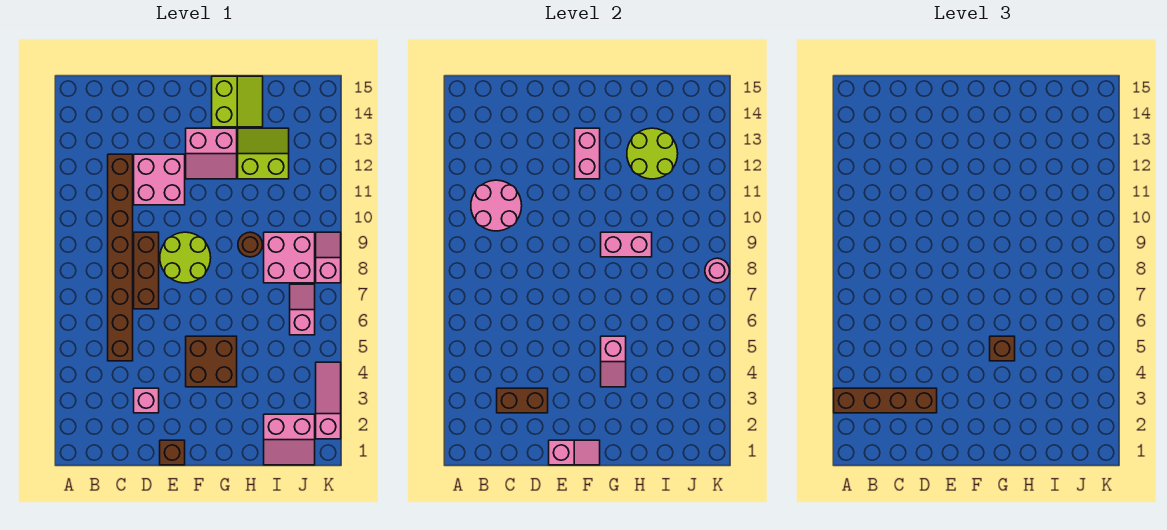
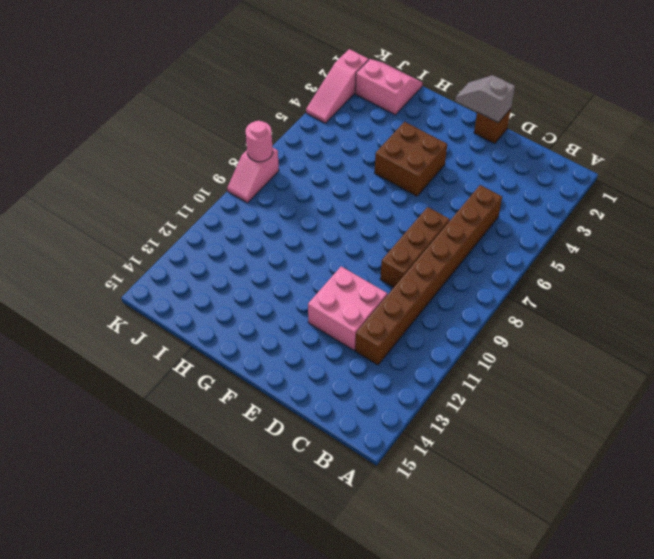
grey slope E1:F1 level 2 top E -> pink slope E1:F1 level 2 top E
none -> pink brick D3 level 1
none -> lime round brick E8:F9 level 1
none -> pink slope F12:G13 level 1 top 13

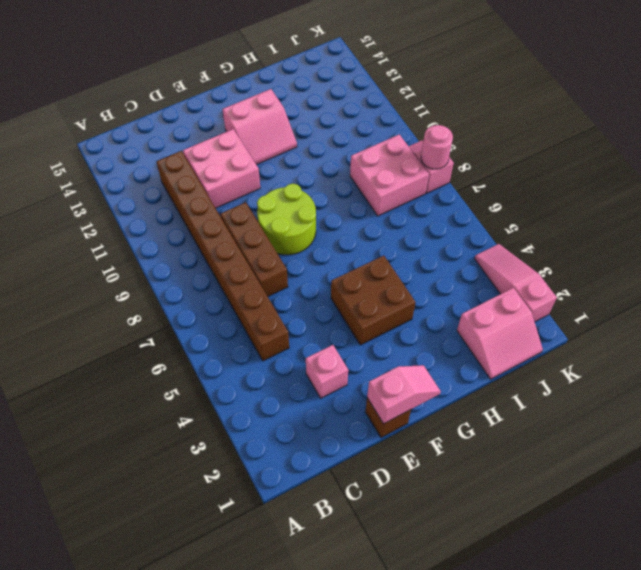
none -> lime slope G14:H15 level 1 top G
none -> brown round brick H9 level 1
none -> lime slope H12:I13 level 1 top 12

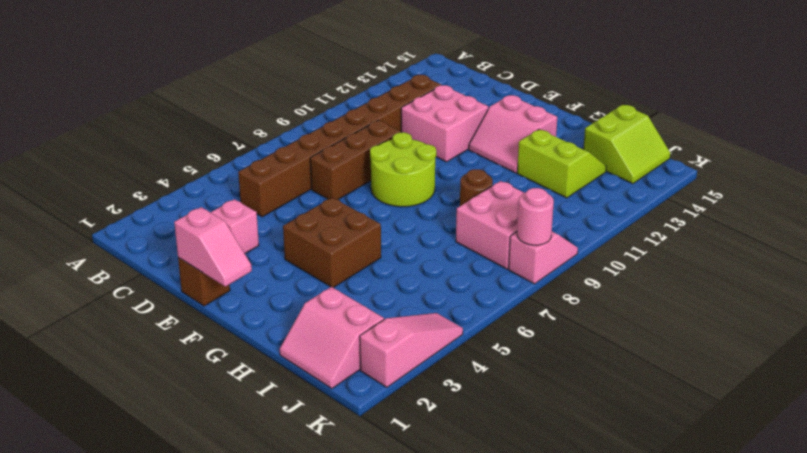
lime slope I14:J15 level 1 top I -> lime slope G14:H15 level 1 top G
none -> pink slope J6:J7 level 1 top 6
none -> pink round brick B10:C11 level 2
none -> brown brick C3:D3 level 2

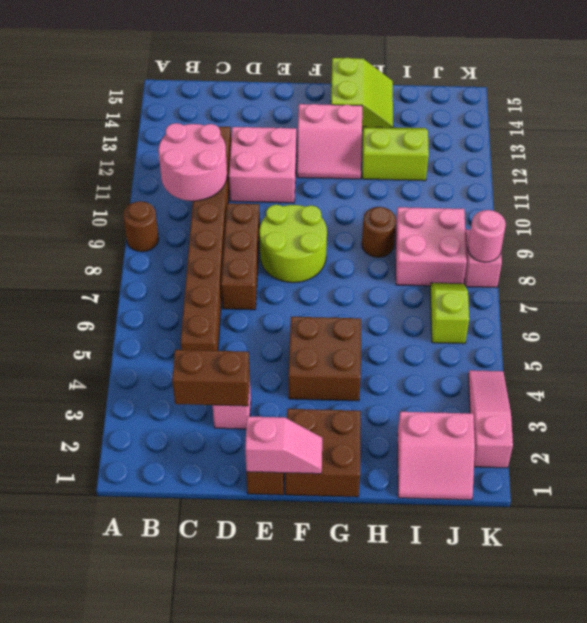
brown round brick A9 level 1 -> none
brown brick F1:G2 level 1 -> none
lime slope J6:J7 level 1 top 6 -> pink slope J6:J7 level 1 top 6
none -> pink brick F12:F13 level 2
none -> pink slope G4:G5 level 2 top 5
none -> pink brick G9:H9 level 2

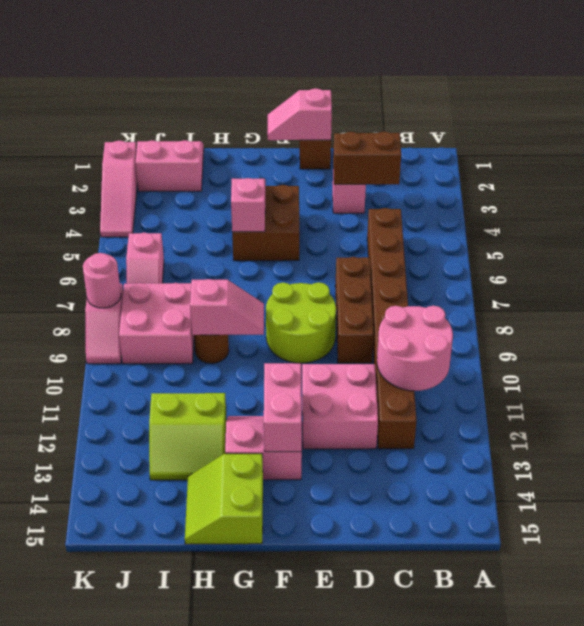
pink slope G9:H9 level 2 top H -> pink brick G9:H9 level 2
none -> lime round brick H12:I13 level 2
none -> brown brick A3:D3 level 3
none -> brown brick G5 level 3

